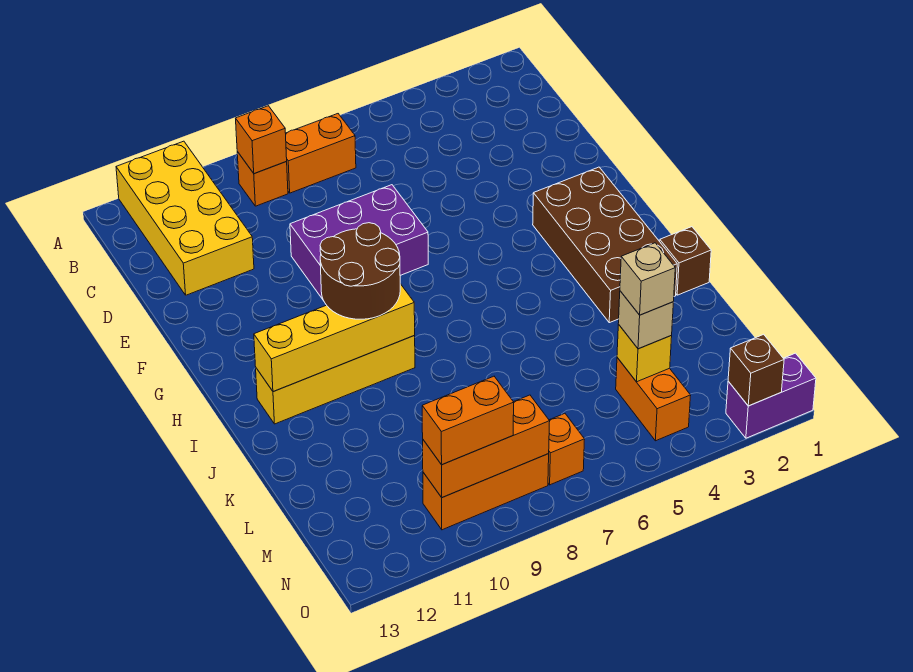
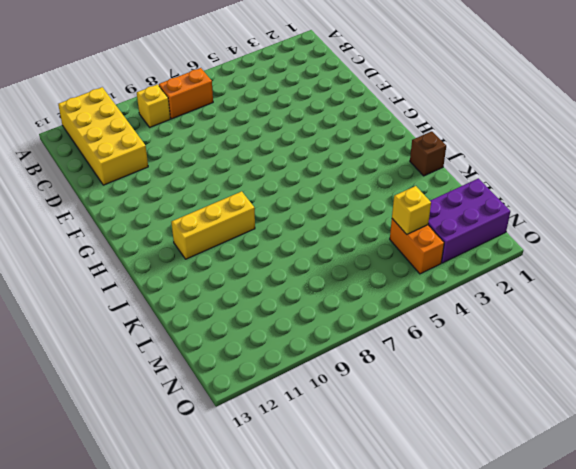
yellow brick B9 level 1 -> orange brick B9 level 1
yellow brick I9:I11 level 1 -> yellow brick I9:I12 level 1
purple brick M1:N3 level 1 -> purple brick E7:F9 level 1
none -> brown brick G2:J3 level 1
none -> orange brick N7 level 1
none -> orange brick N8:N10 level 1

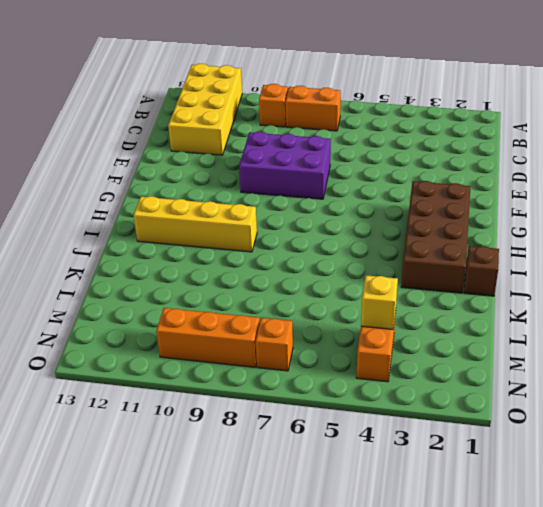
none -> purple brick O1:O2 level 1
none -> orange brick B9 level 2
none -> yellow brick I9:I12 level 2

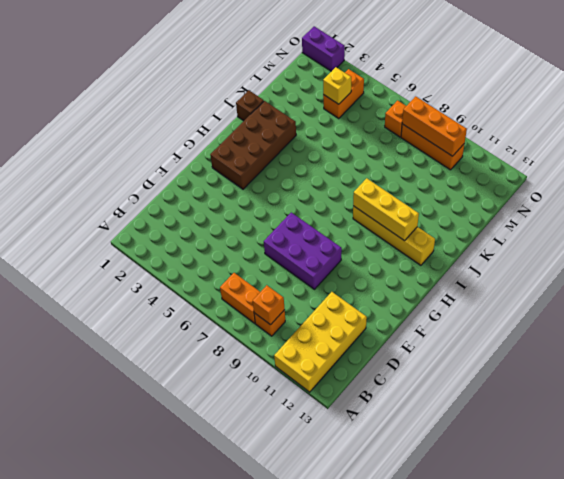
yellow brick I9:I11 level 2 -> yellow brick I9:I12 level 2
none -> brown brick O2 level 2
none -> brown round brick H9:I10 level 3
none -> tan brick M4 level 3

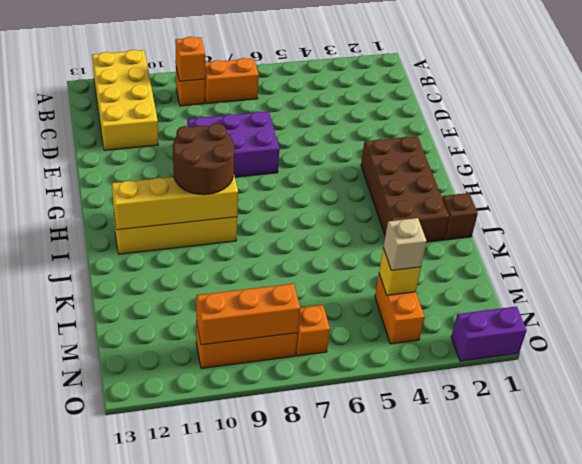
none -> brown brick O2 level 2
none -> orange brick N9:N10 level 3
none -> tan brick M4 level 4

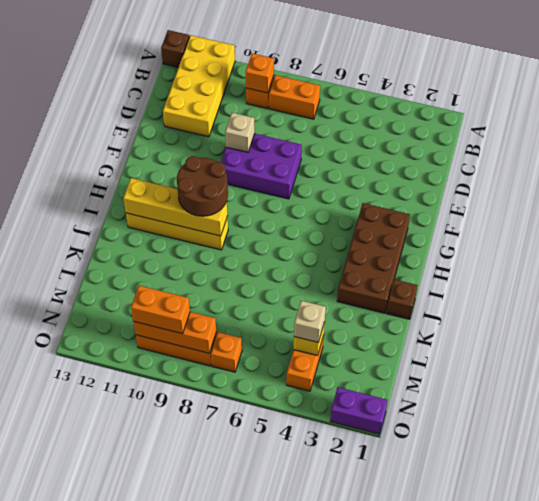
brown brick A13 level 1 -> brown brick O2 level 2
tan brick E9 level 2 -> tan brick M4 level 4

